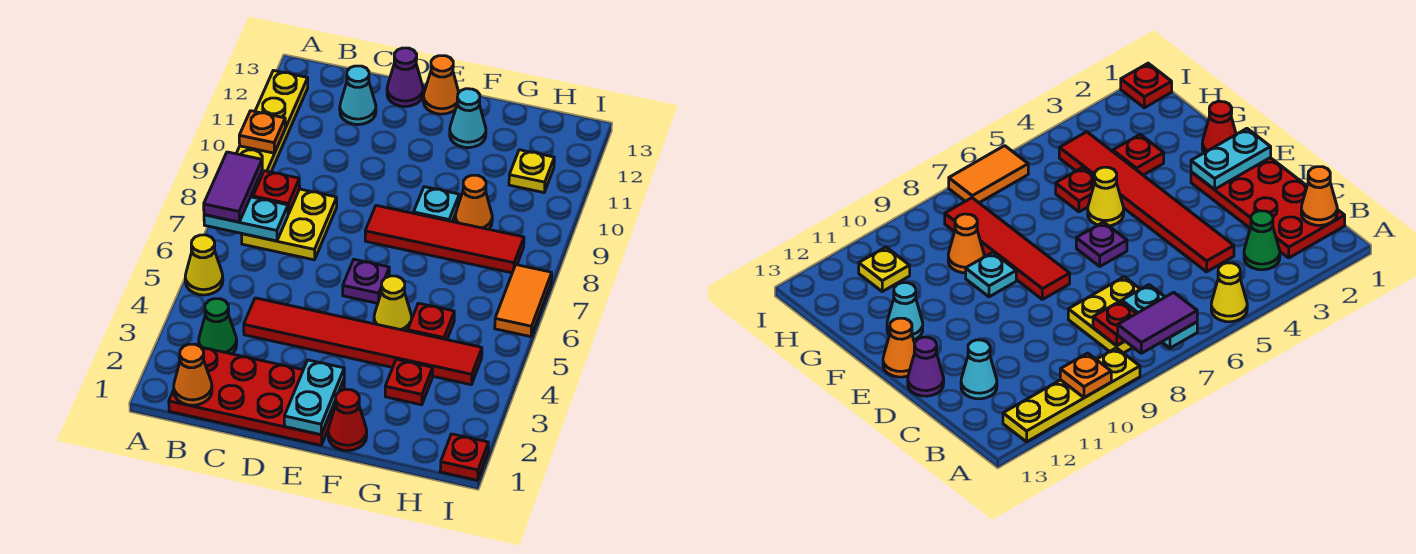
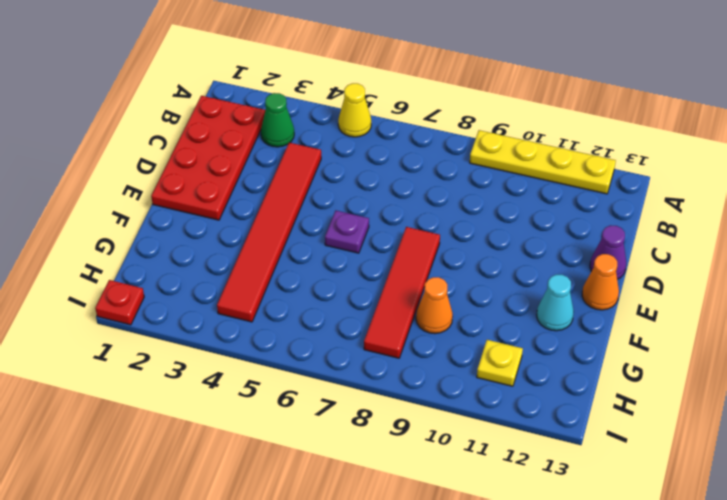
none -> yellow plate B7:C8 level 1
none -> cyan cone C12 level 1
none -> red cone F1 level 1

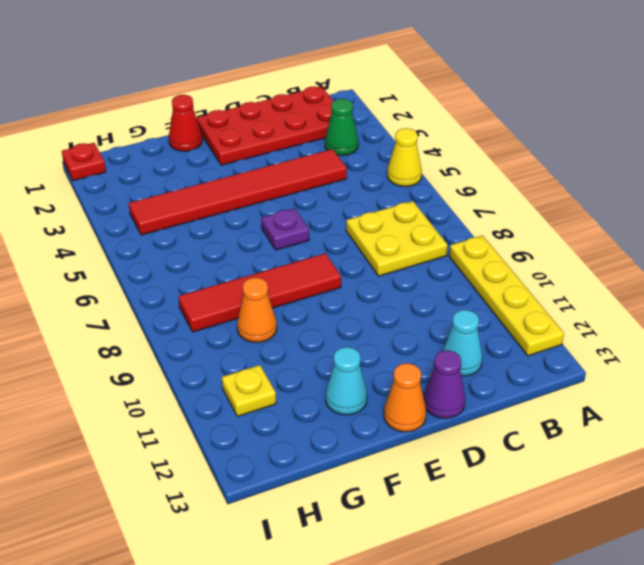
none -> yellow cone F5 level 1
none -> cyan plate F9 level 1
none -> red plate G3 level 1

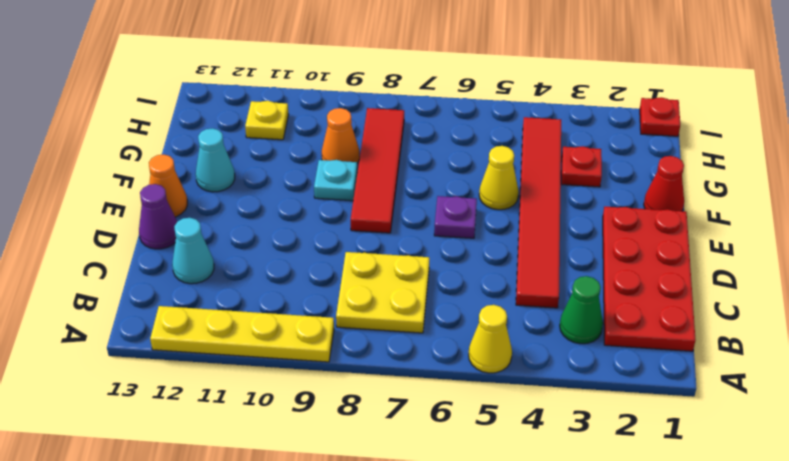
none -> red plate G5 level 1
none -> orange tile I6:I7 level 1
none -> cyan plate A7:B7 level 2

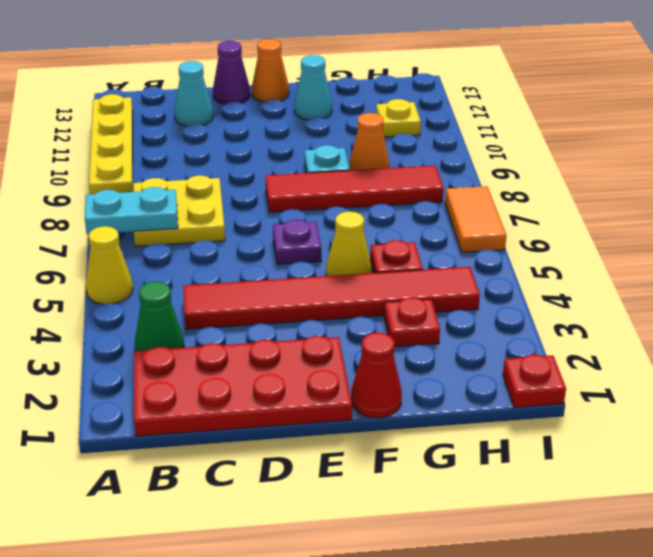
none -> orange plate A10 level 2
none -> orange cone B1 level 2
none -> red plate B8 level 2

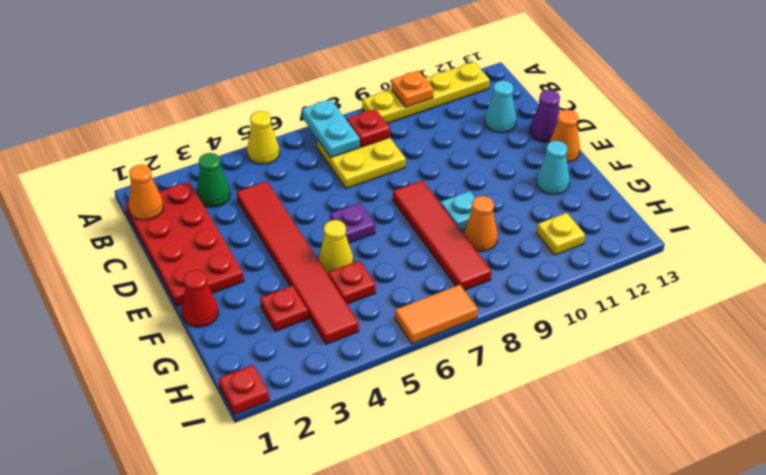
none -> cyan plate E1:E2 level 2
none -> purple tile A7:A8 level 3

